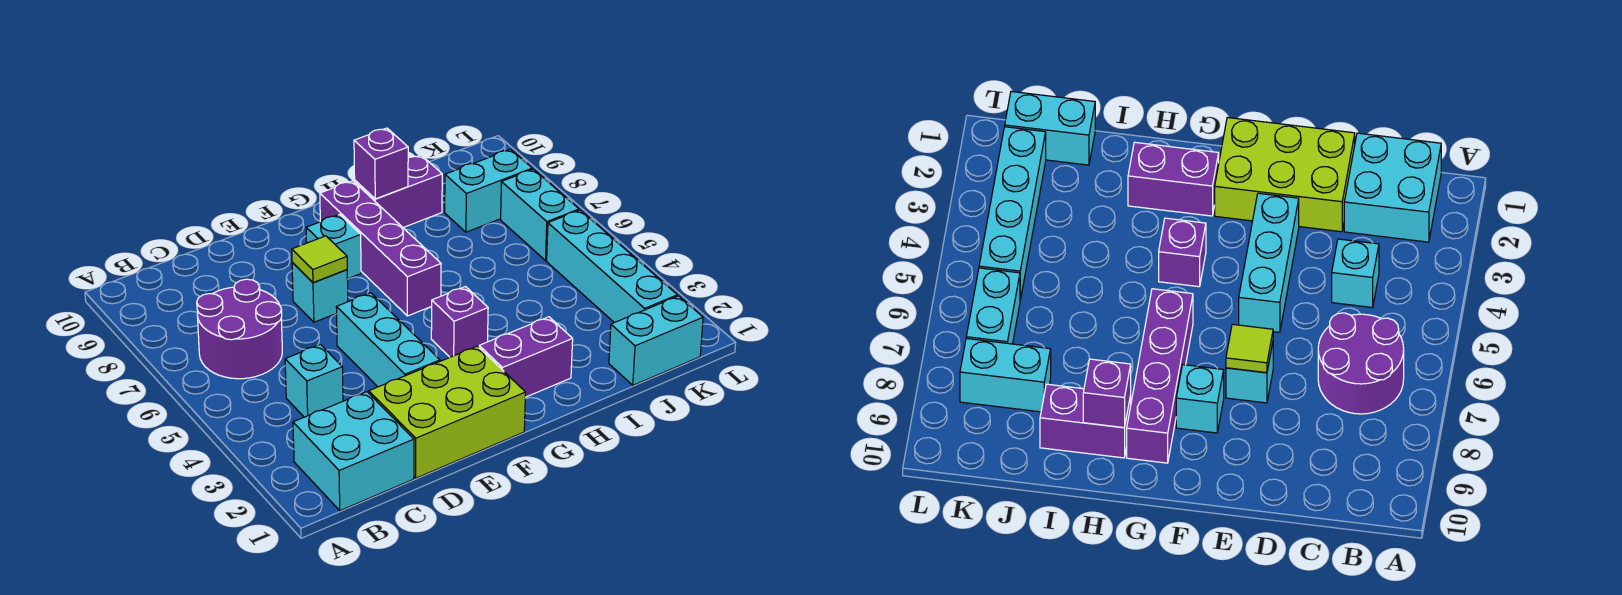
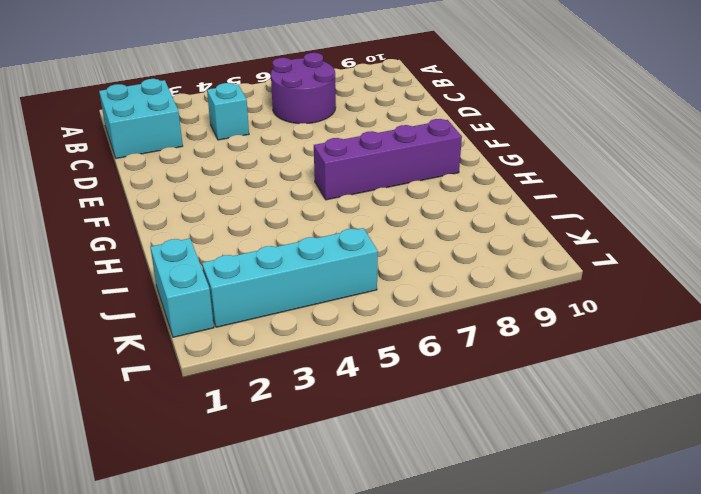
none -> lime brick D1:F2 level 1
none -> cyan brick E3:E5 level 1
none -> cyan brick E7 level 1

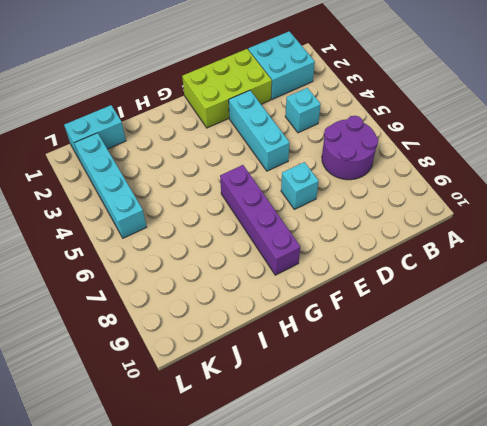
none -> cyan brick F8 level 1
none -> purple brick G2:H2 level 1
none -> purple brick G4 level 1

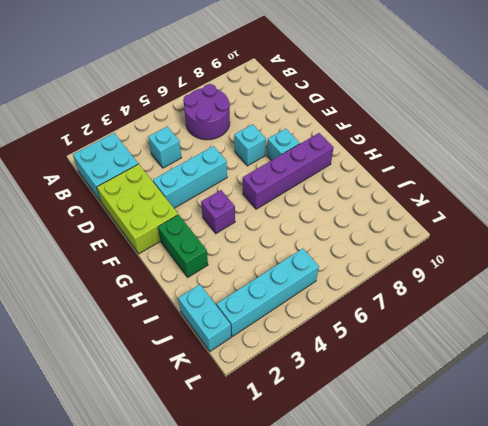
green brick G2:H2 level 1 -> purple brick G2:H2 level 1
none -> purple brick H9:I9 level 1
none -> cyan brick J8:K8 level 1
none -> cyan brick K6:K7 level 1

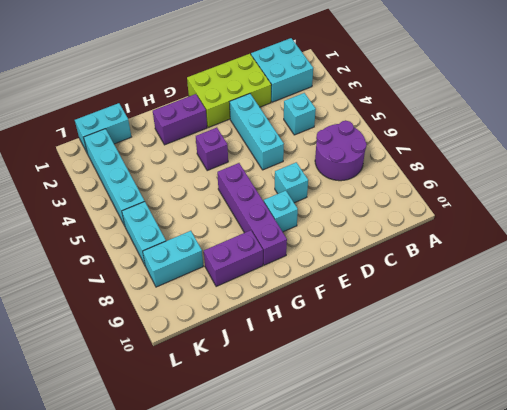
none -> lime tile E7 level 2
none -> purple brick H9 level 2

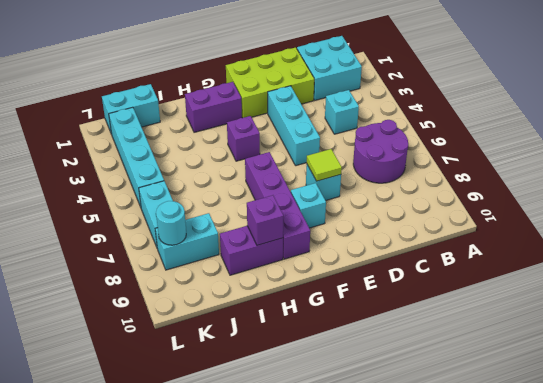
cyan round brick K8 level 2 -> none

